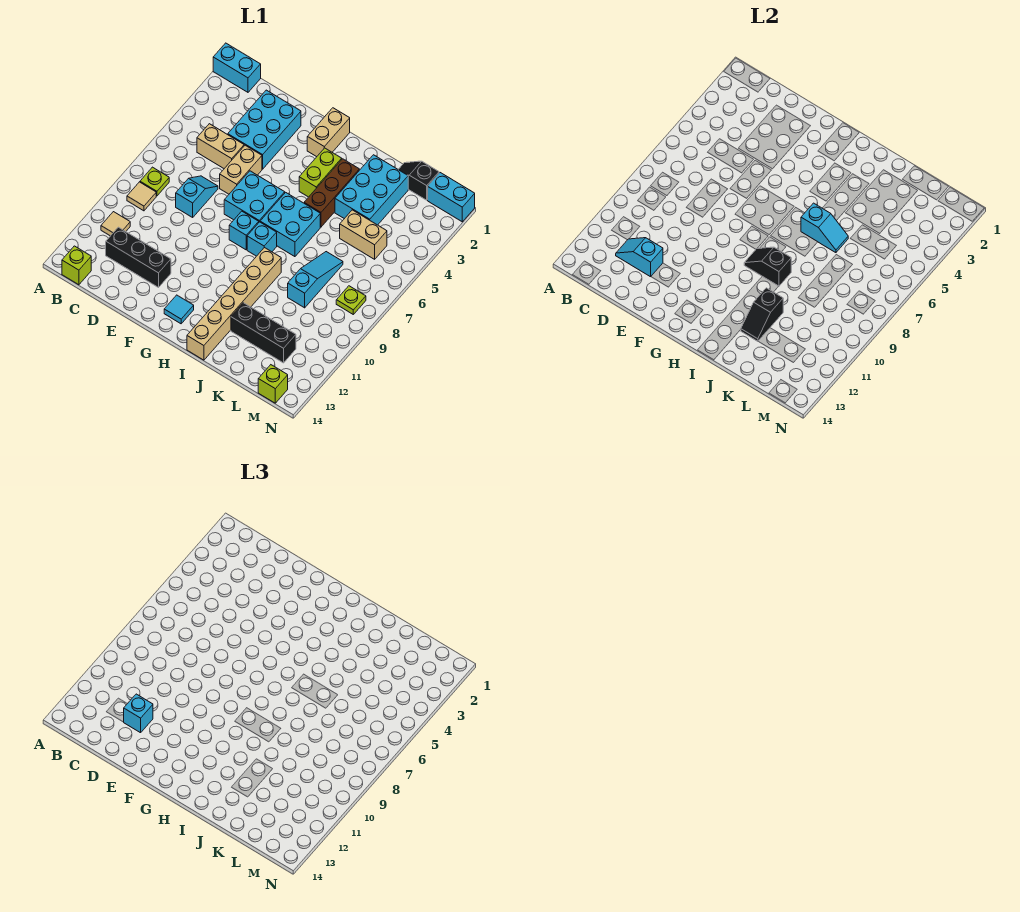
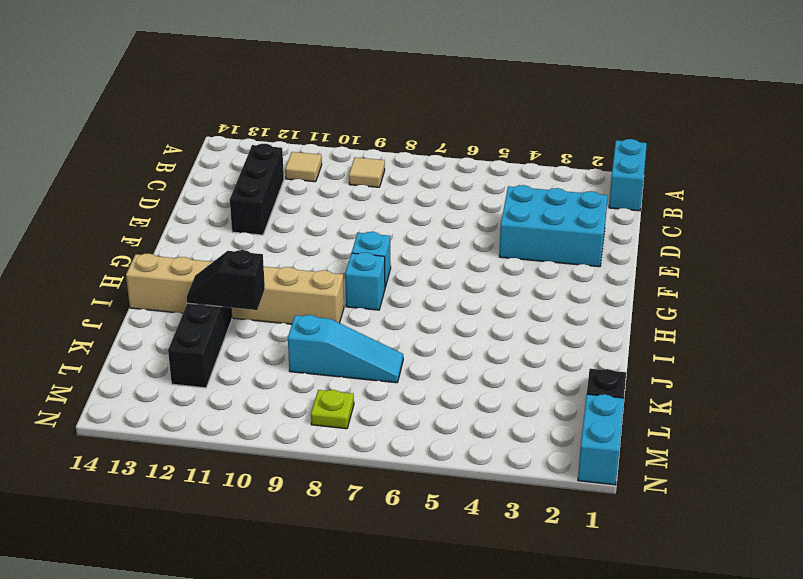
none -> lime plate B8 level 1
none -> lime brick B14 level 1
none -> tan brick C5:D5 level 1
none -> cyan slope D7:D8 level 1 top 8

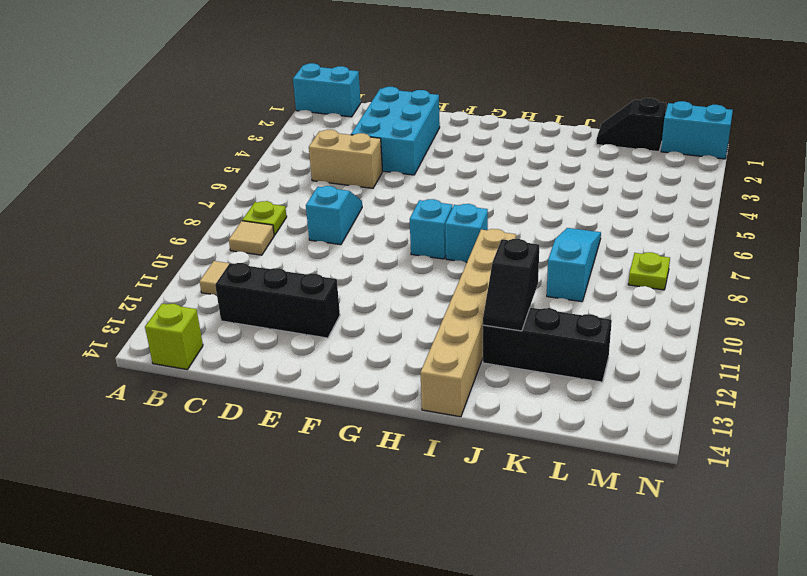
none -> tan brick E5:E6 level 1
none -> cyan brick F6:G7 level 1
none -> tan brick G1:G2 level 1
none -> cyan tile G13 level 1

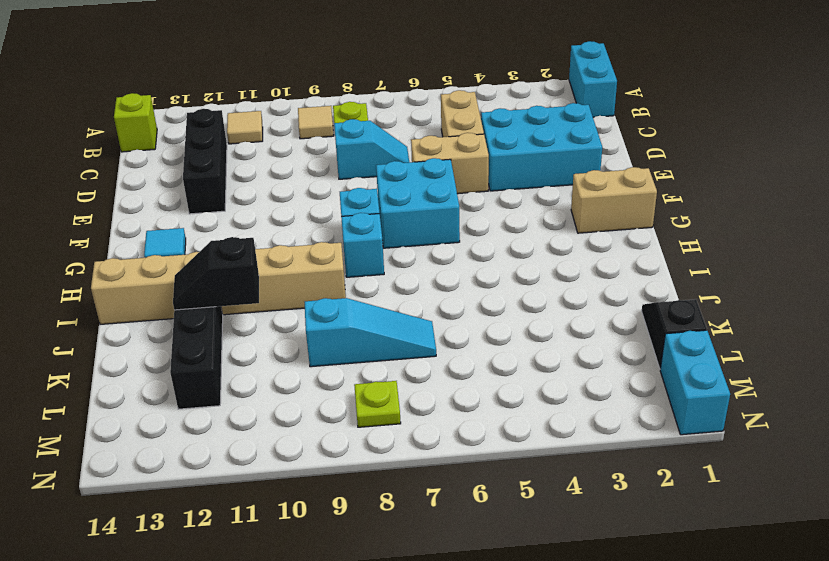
none -> lime brick H3:H4 level 1
none -> cyan brick H6:I7 level 1
none -> brown brick I3:I5 level 1
none -> cyan brick J2:K4 level 1

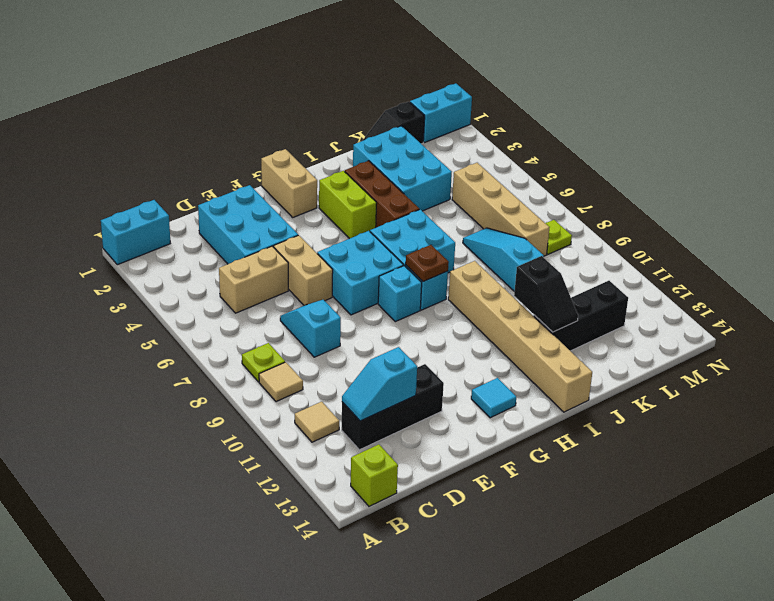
brown plate H8 level 2 -> none
tan brick L5:L8 level 1 -> tan brick K5:L5 level 1
none -> lime brick M14 level 1
none -> black slope H9:I9 level 2 top I
none -> cyan slope I6:J6 level 2 top I
none -> cyan brick D12 level 3

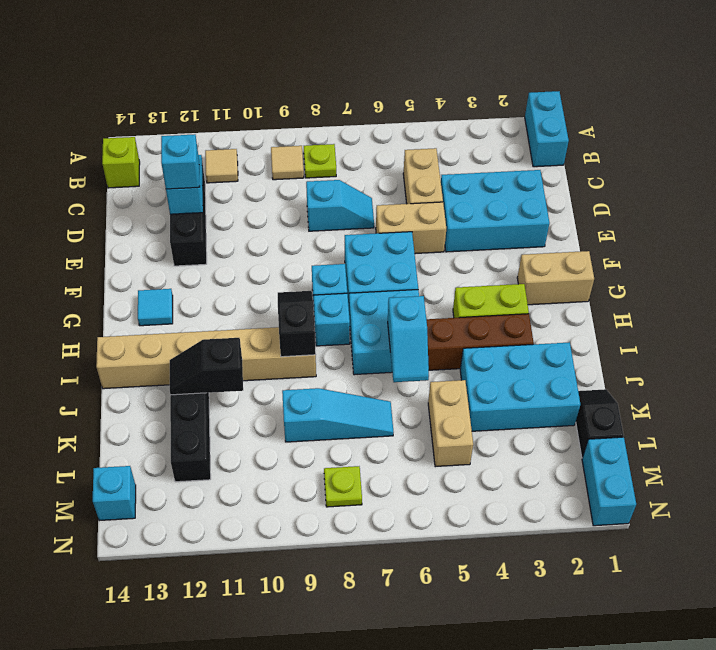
cyan brick M14 level 1 -> lime brick M14 level 1

